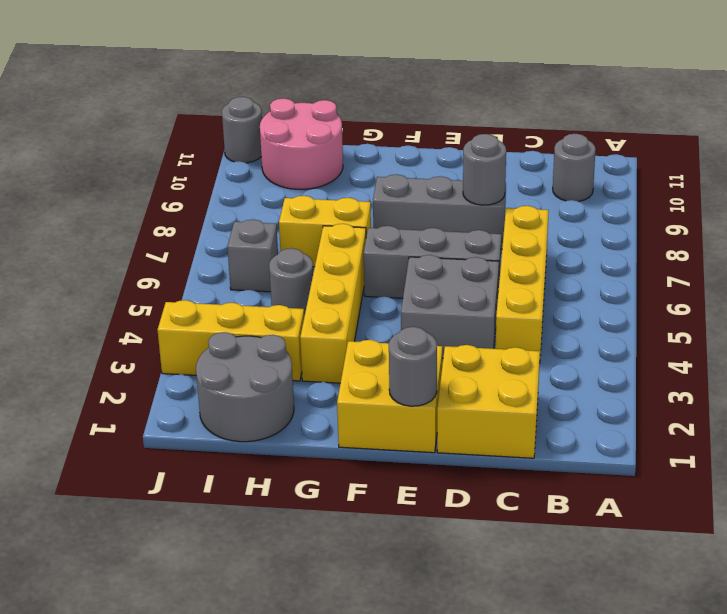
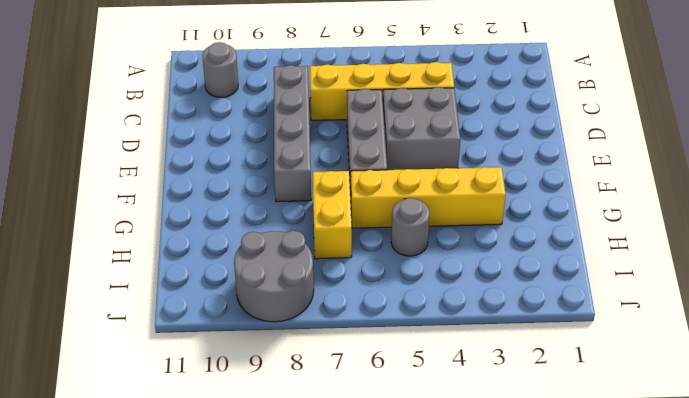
grey brick C8:F8 level 1 -> grey brick D8:F8 level 1
grey round brick I8:J9 level 1 -> grey round brick H1:I2 level 1
none -> yellow brick C1:D2 level 1
none -> yellow brick E1:F2 level 1
none -> yellow brick H3:J3 level 1

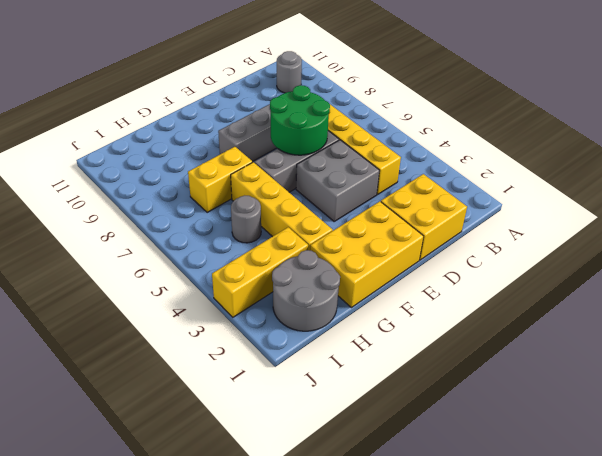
green round brick D6:E7 level 2 -> none
yellow brick E1:G2 level 1 -> yellow brick E1:F2 level 1
none -> pink round brick H10:I11 level 1
none -> grey brick I6 level 1
none -> grey round brick J11 level 1

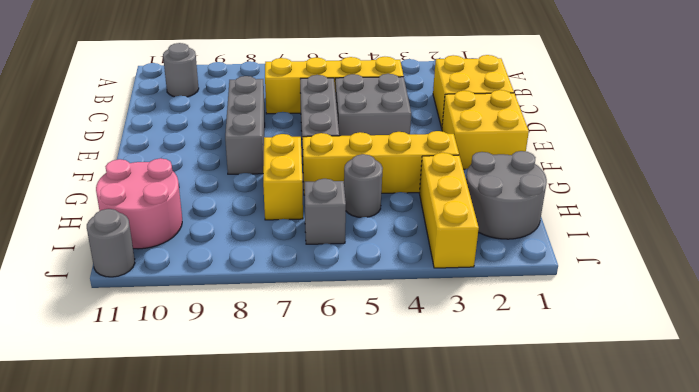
none -> grey round brick D8 level 2
none -> grey round brick E1 level 2

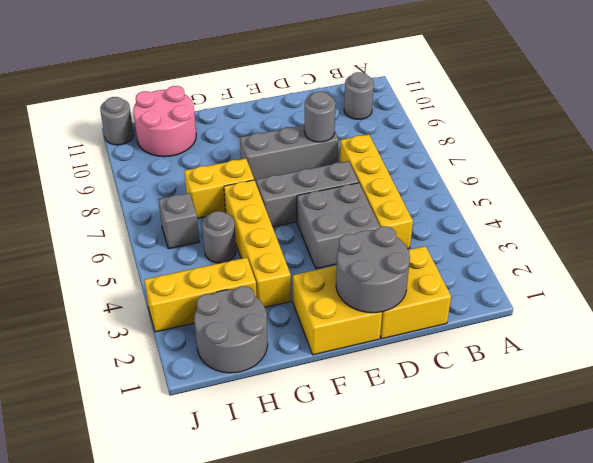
grey round brick D1:E2 level 2 -> grey round brick E1 level 2

